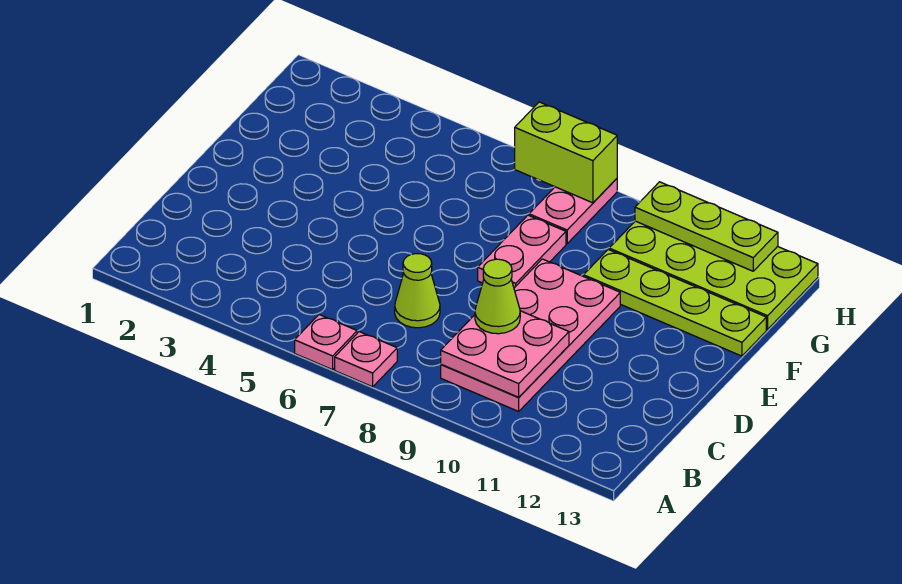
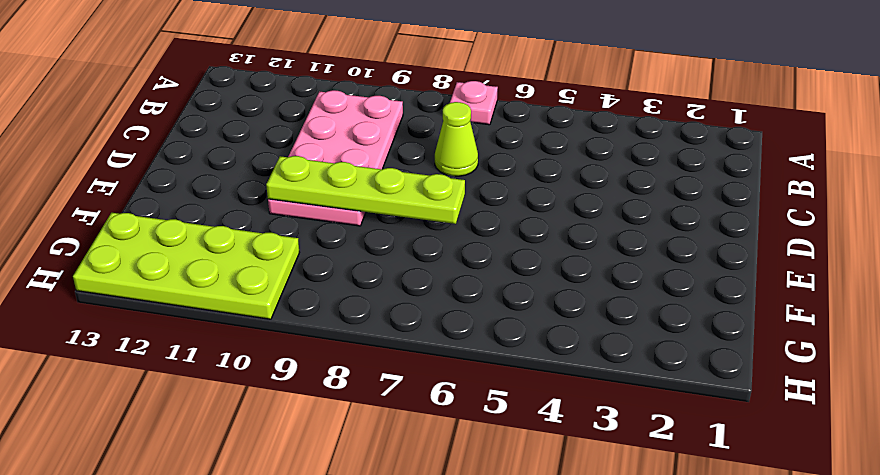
lime plate E7:E10 level 2 -> lime plate F10:F13 level 1
none -> pink plate A6 level 1
none -> pink plate E8:F8 level 1
none -> pink plate G8:H8 level 1

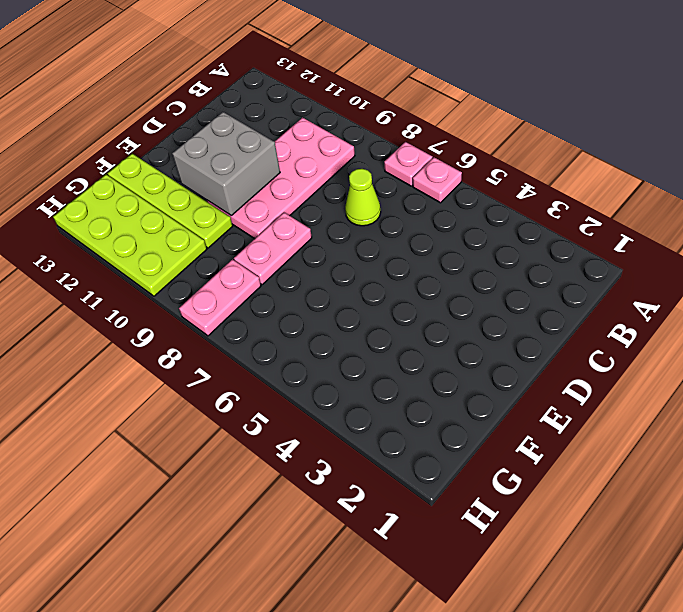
grey brick D10:E11 level 2 -> none
none -> pink plate B9:C10 level 2
none -> lime brick H7:H8 level 2
none -> lime plate H10:H12 level 2

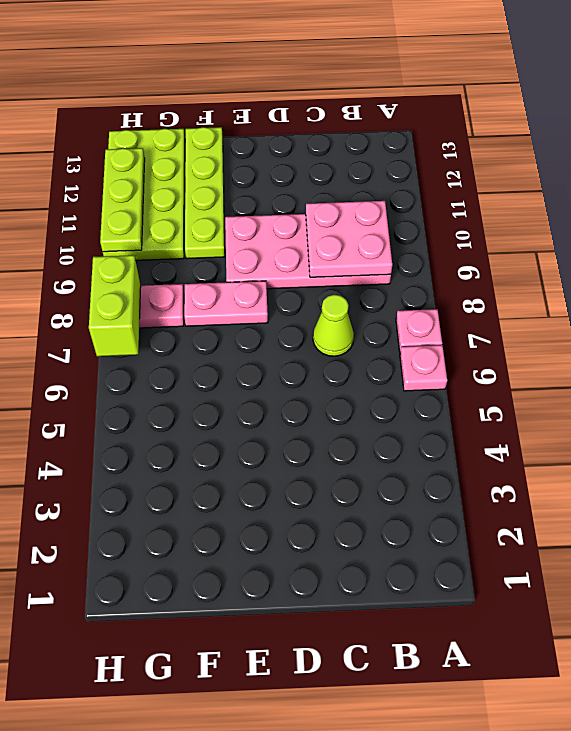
none -> lime cone C9 level 3

